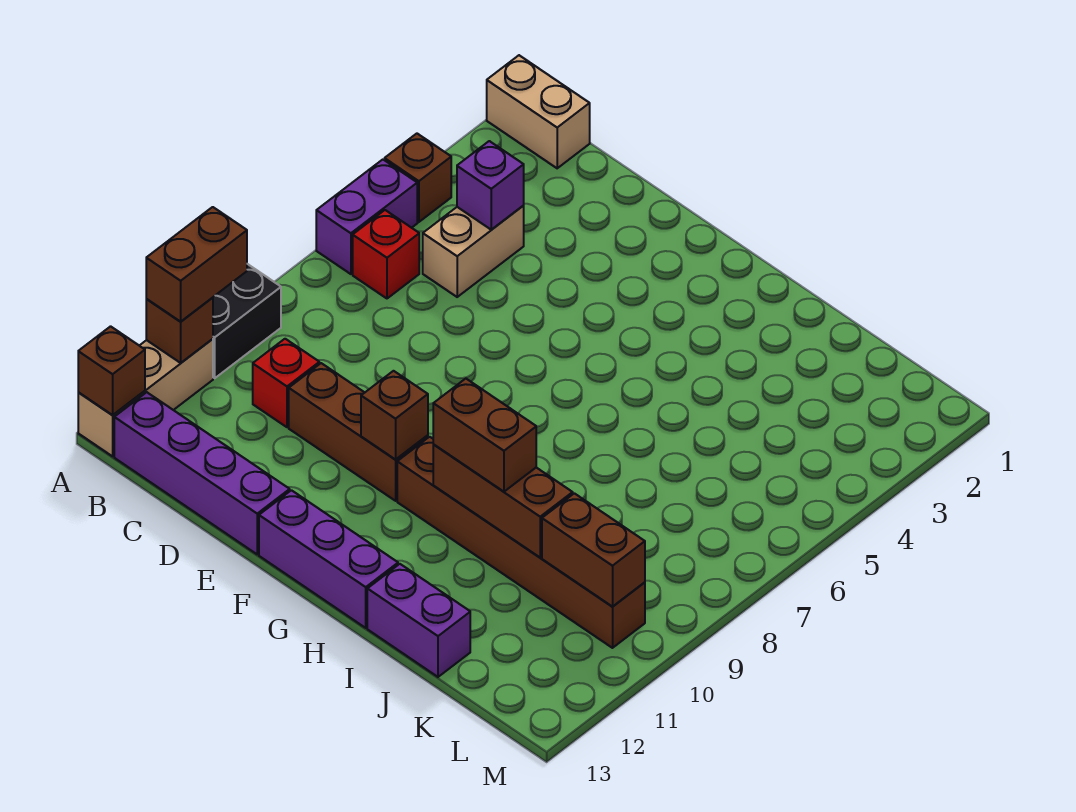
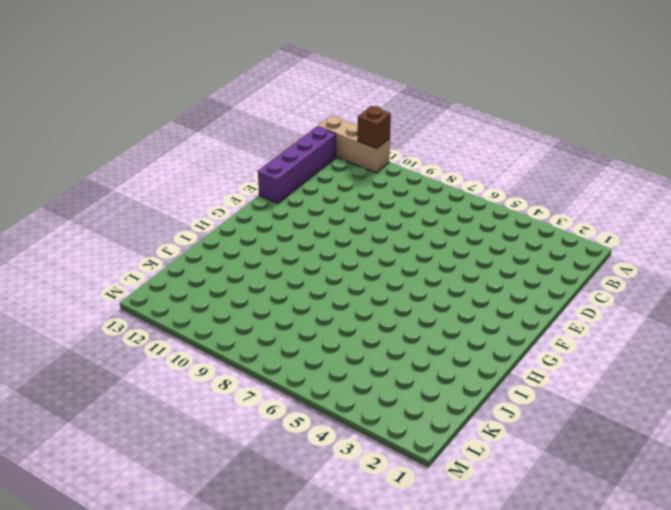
none -> tan brick A1:B1 level 1
none -> brown brick A4 level 1
none -> purple brick A5:A6 level 1

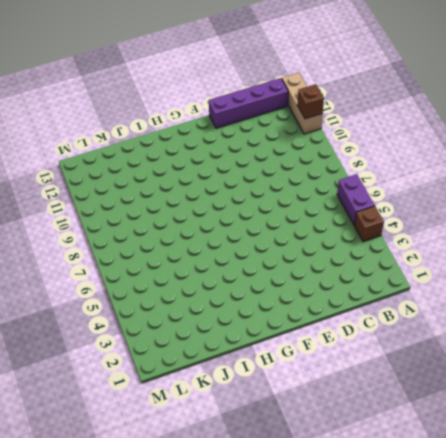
none -> tan brick A1:B1 level 1
none -> black brick A9:A10 level 1
none -> red brick B6 level 1

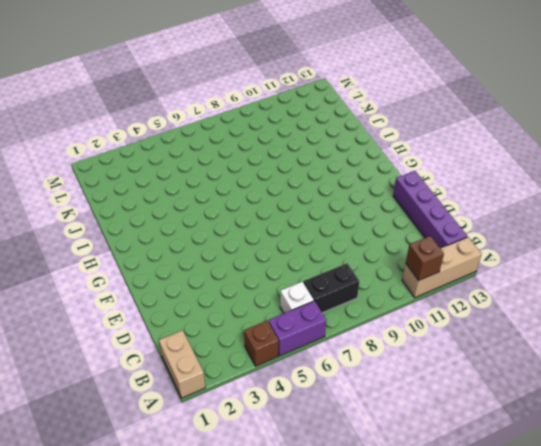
white brick B6 level 1 -> red brick B6 level 1
black brick B7:B8 level 1 -> black brick A9:A10 level 1
none -> tan brick C4:C5 level 1
none -> red brick C10 level 1
none -> brown brick D10:F10 level 1

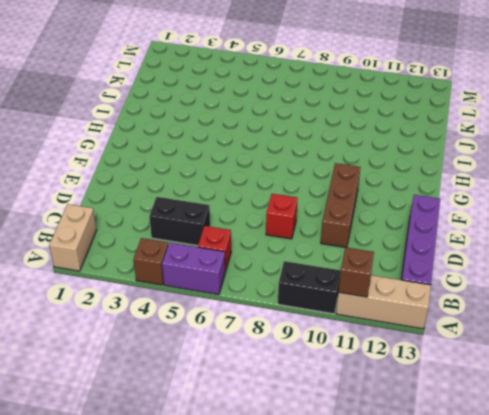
black brick C4:C5 level 1 -> tan brick C4:C5 level 1
red brick D8 level 1 -> red brick C10 level 1
none -> purple brick F13:H13 level 1
none -> brown brick G10:L10 level 1
none -> purple brick I13:J13 level 1

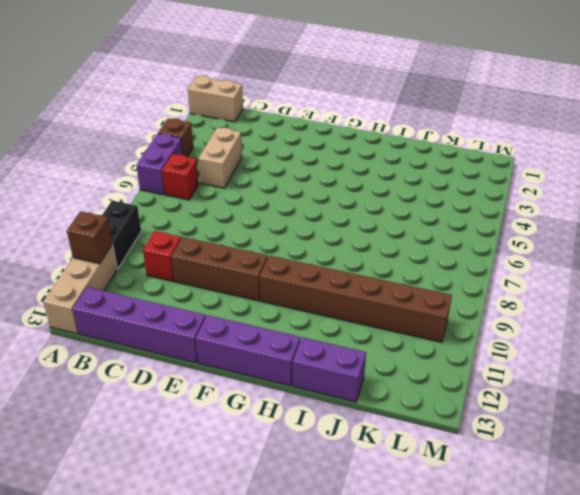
none -> brown brick A13 level 2
none -> purple brick C4 level 2
none -> brown brick F10 level 2

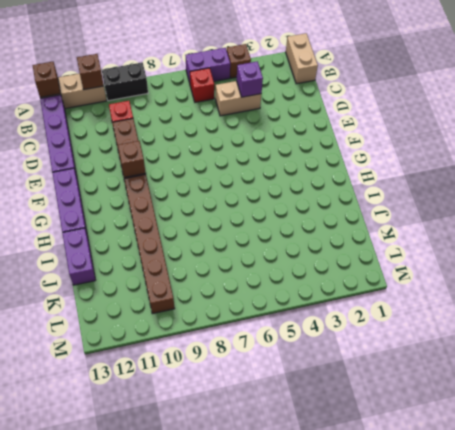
none -> brown brick H10:J10 level 2
none -> brown brick K10:L10 level 2
none -> brown brick A10:A11 level 3

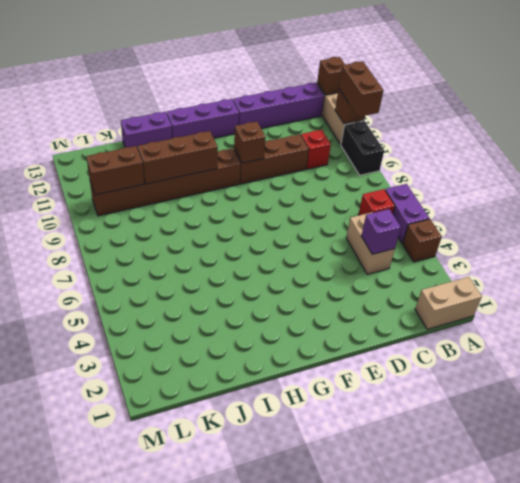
none -> brown brick H10:I10 level 3

